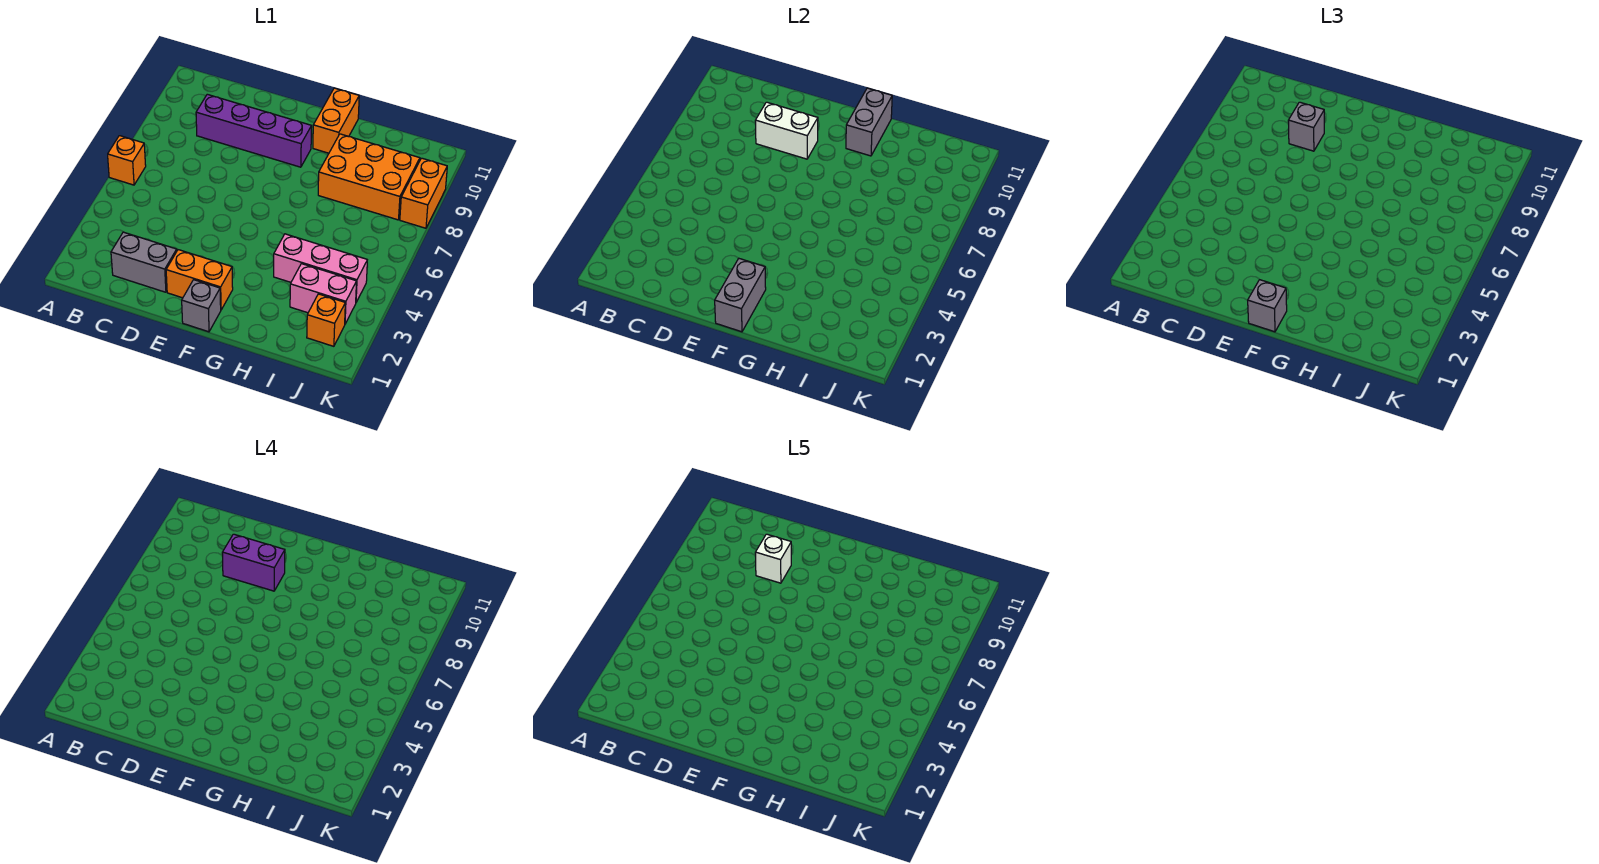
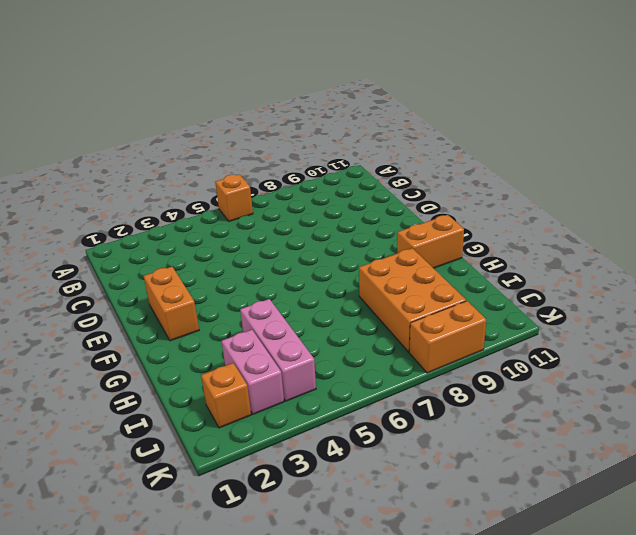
none -> grey brick C2:D2 level 1
none -> purple brick C9:F9 level 1
none -> grey brick F1 level 1

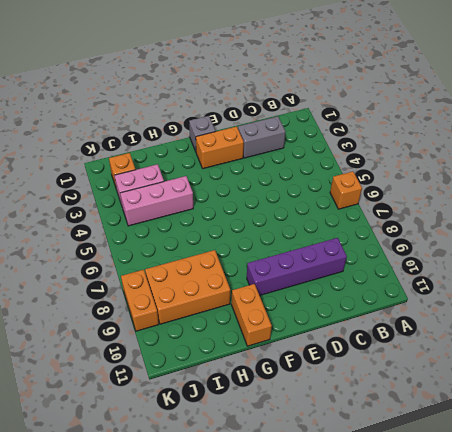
none -> white brick D9:E9 level 2
none -> grey brick F1:F2 level 2
none -> grey brick G10:G11 level 2

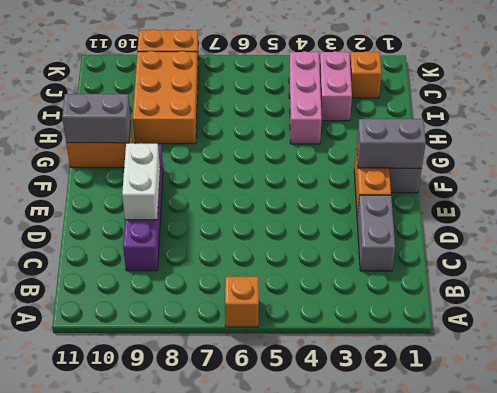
none -> grey brick D9 level 3
none -> grey brick F1 level 3
none -> purple brick D9:E9 level 4

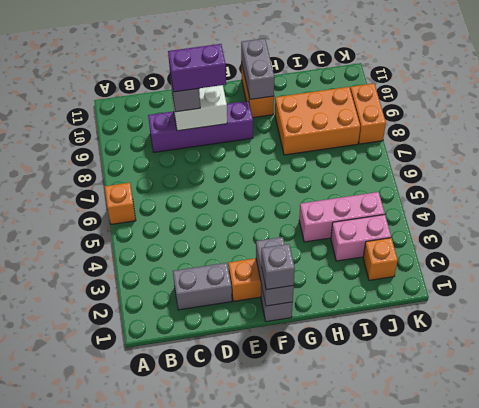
none -> white brick D9 level 5

